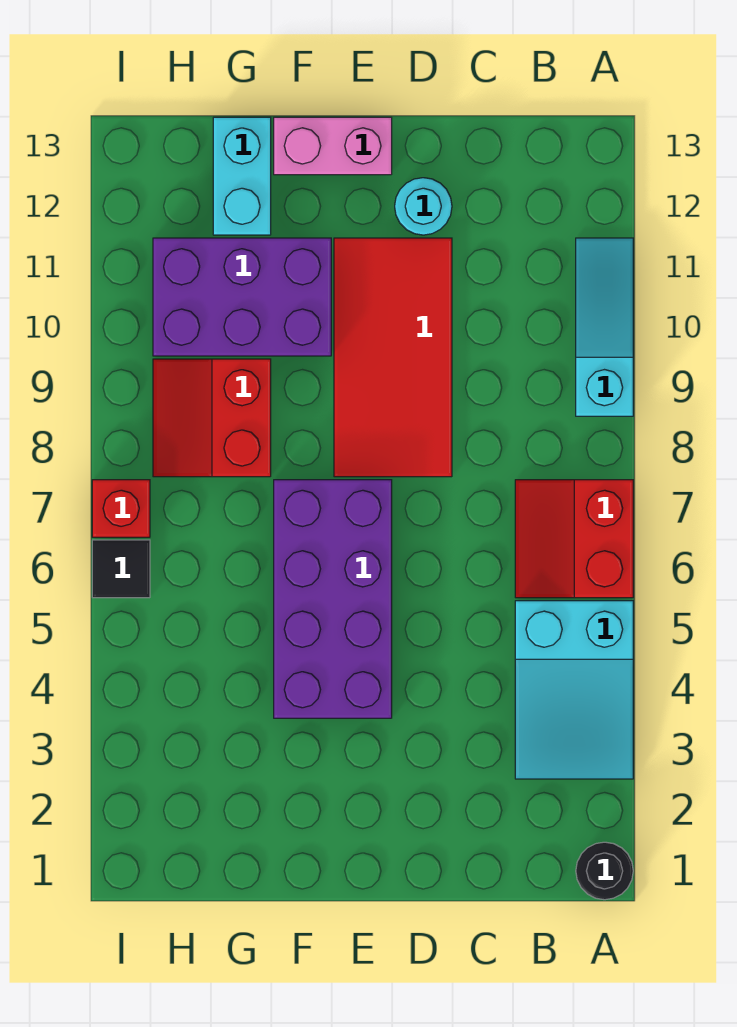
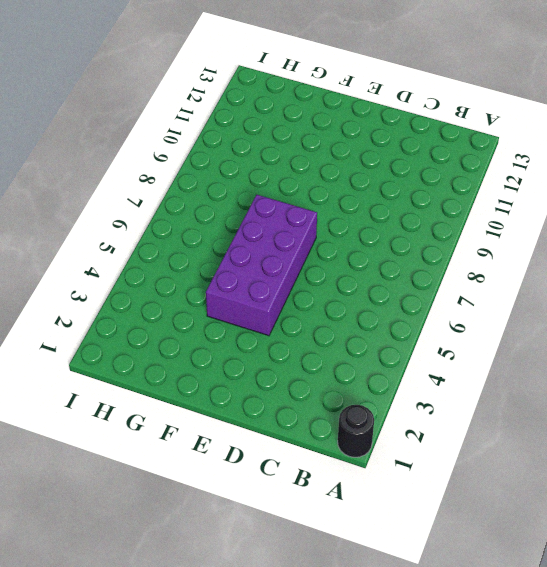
none -> cyan slope A3:B5 level 1 top 5
none -> red slope A6:B7 level 1 top A
none -> cyan slope A9:A11 level 1 top 9

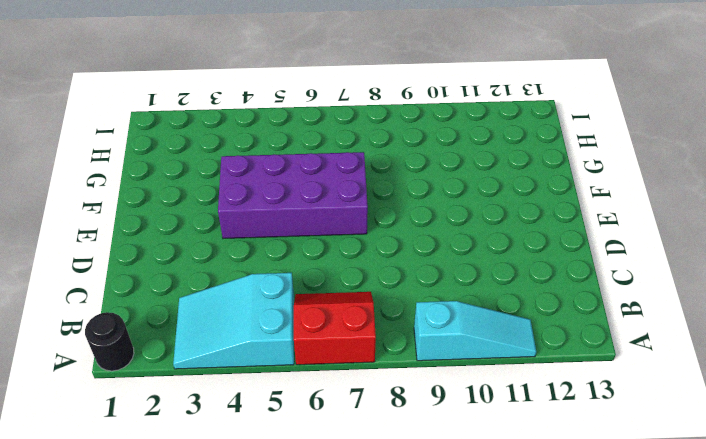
none -> red tile D8:E11 level 1
none -> cyan round brick D12 level 1
none -> pink brick E13:F13 level 1

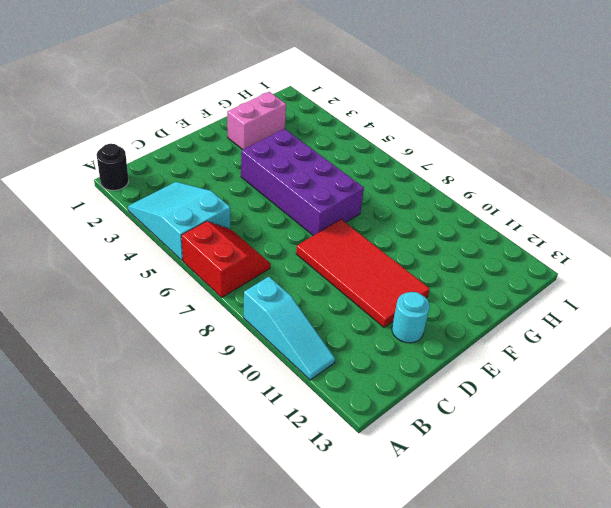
pink brick F2:G2 level 1 -> pink brick E13:F13 level 1
none -> purple brick F10:H11 level 1
none -> red slope G8:H9 level 1 top G
none -> cyan brick G12:G13 level 1

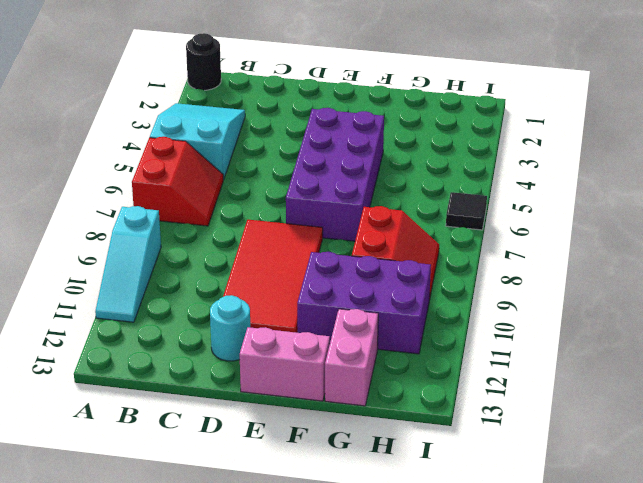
pink brick G12:G13 level 1 -> cyan brick G12:G13 level 1
none -> red brick I7 level 1

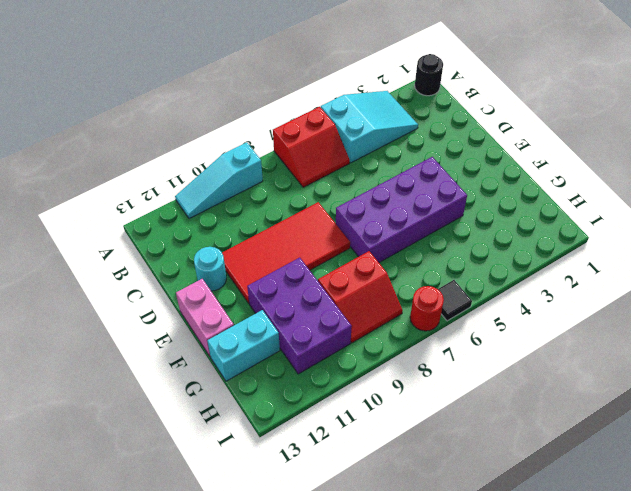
red round brick I7 level 1 -> red brick I7 level 1

